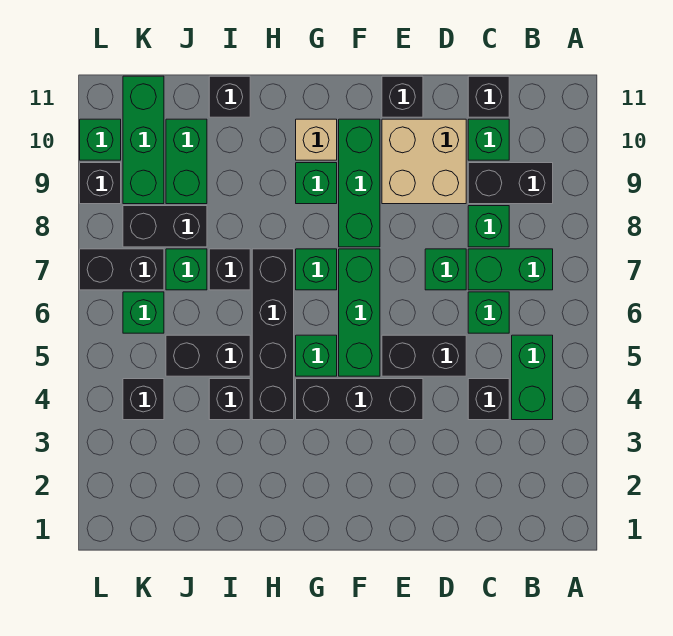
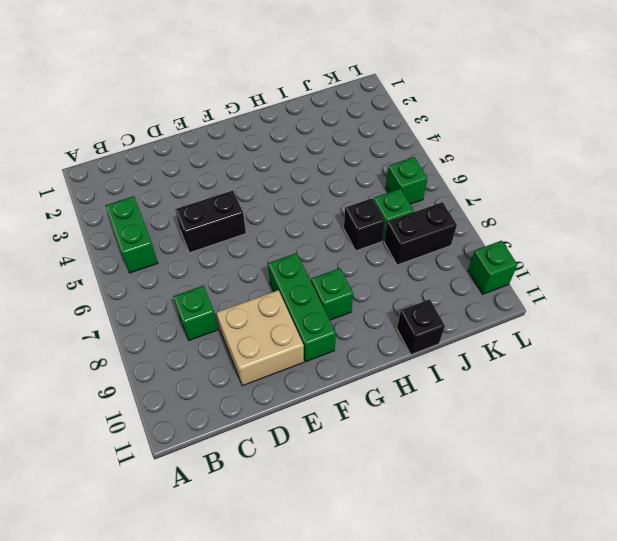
none -> green brick B7:C7 level 1
none -> black brick B9:C9 level 1
none -> black brick C4 level 1
none -> green brick C6 level 1

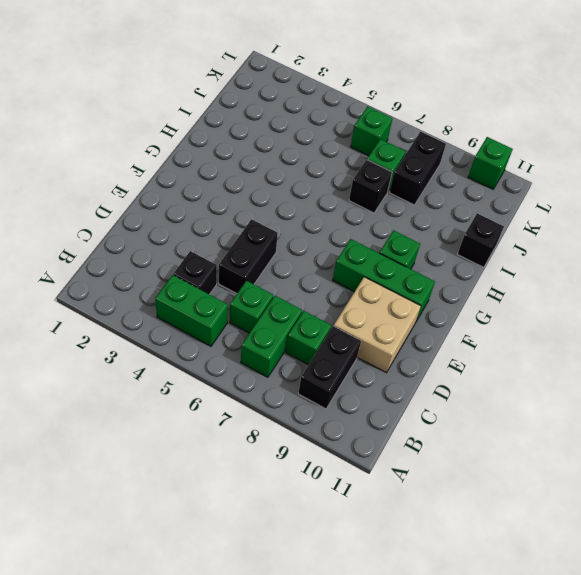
none -> green brick C10 level 1
none -> black brick C11 level 1
none -> green brick D7 level 1
none -> black brick E4:G4 level 1

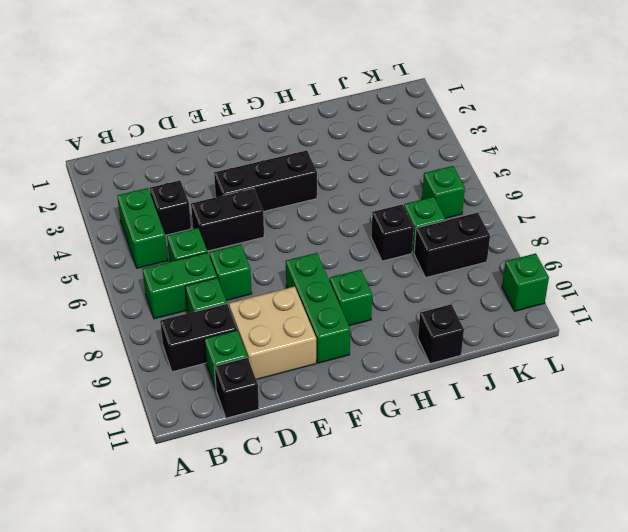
none -> black brick E11 level 1
none -> green brick F5:F7 level 1
none -> green brick G5 level 1
none -> green brick G7 level 1

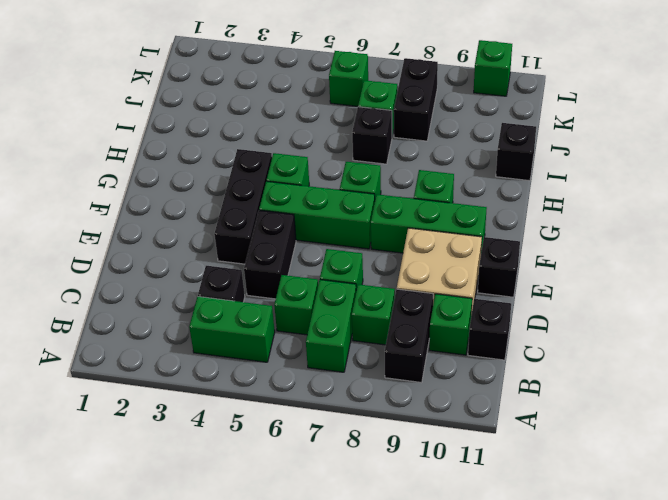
none -> tan brick G10 level 1
none -> black brick H4:H7 level 1
none -> black brick I4 level 1
none -> black brick I5:J5 level 1

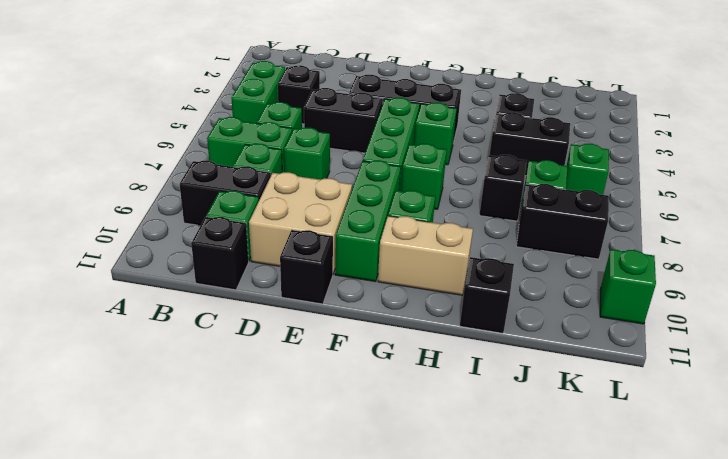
tan brick G10:H10 level 1 -> tan brick G10 level 1
none -> black brick H4:H7 level 1
none -> green brick J9:J10 level 1
none -> black brick K4 level 1
none -> black brick K7:L7 level 1

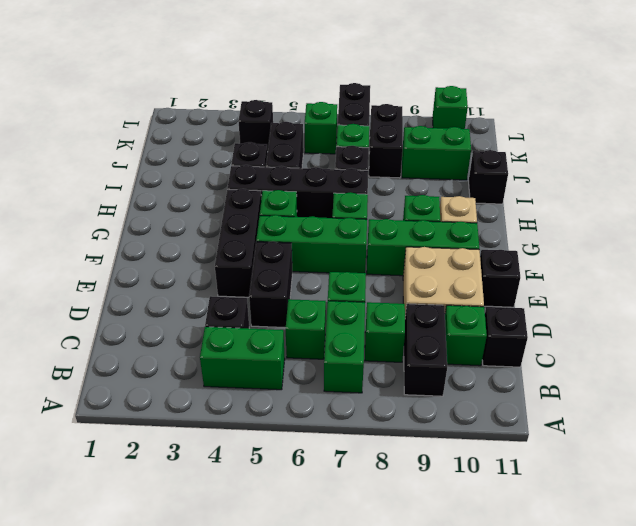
none -> green brick K9:K11 level 1
none -> black brick L9 level 1

